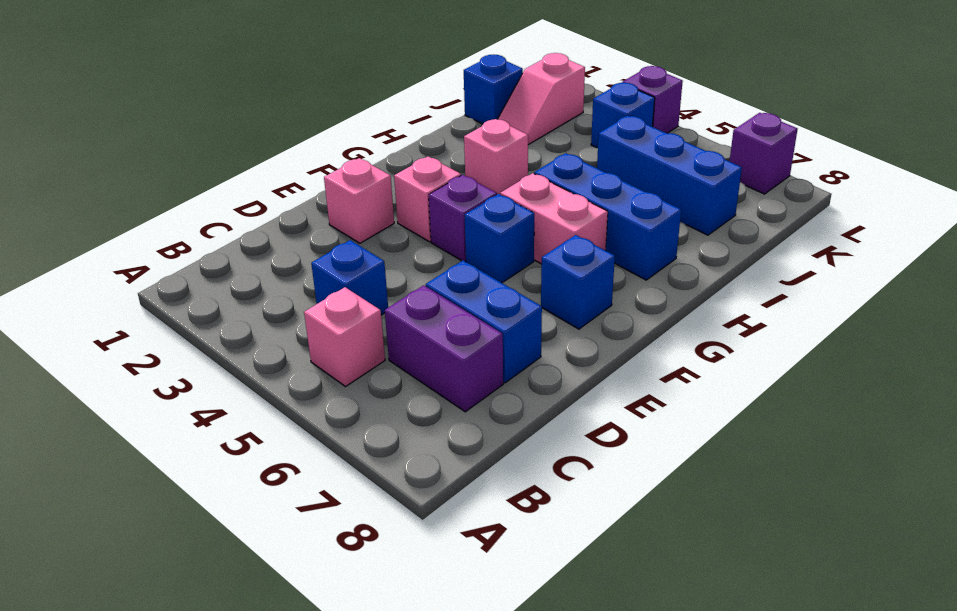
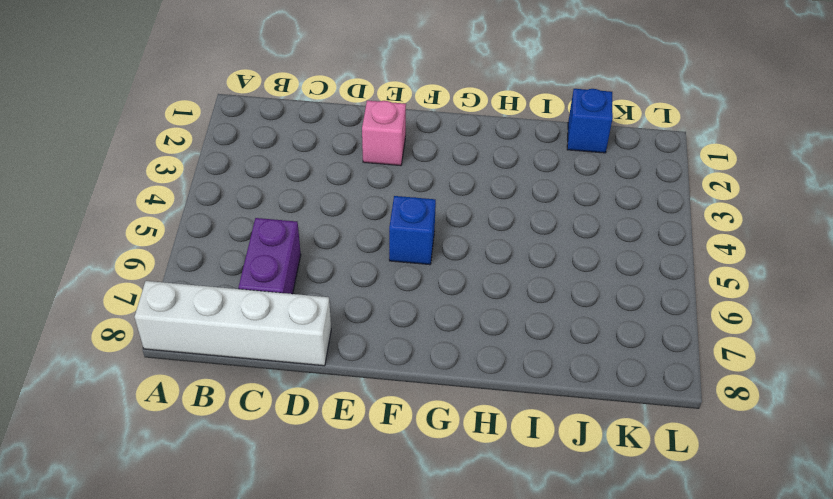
white brick A8:D8 level 1 -> none
none -> pink brick B5 level 1
none -> blue brick C4 level 1
none -> blue brick D6:D7 level 1

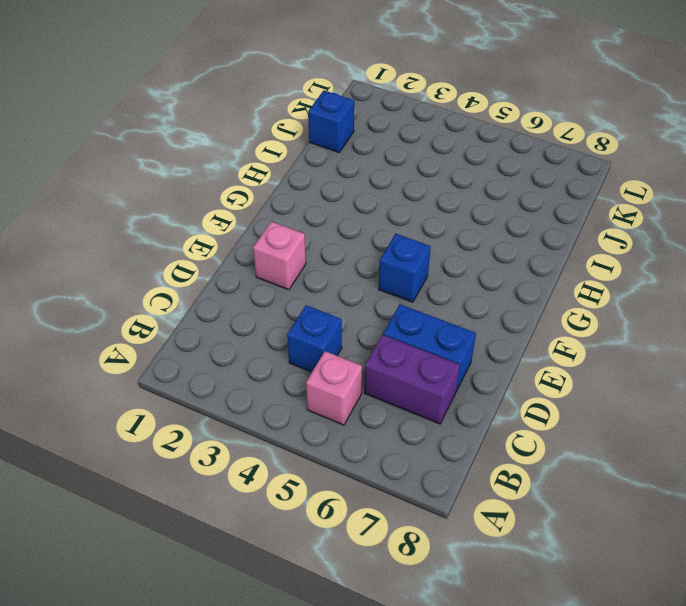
none -> pink brick F3 level 1
none -> purple brick F4 level 1
none -> blue brick F7 level 1

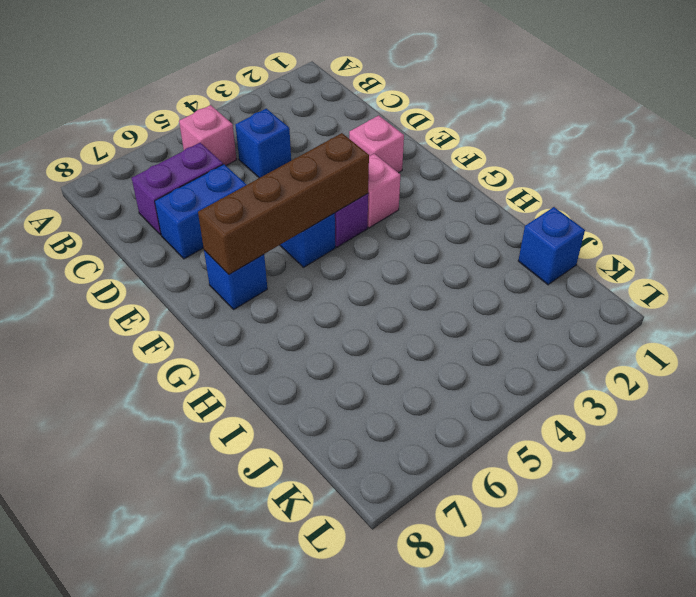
brown brick F4:F7 level 2 -> none
none -> pink brick G5:G6 level 1
none -> pink brick H3 level 1
none -> blue brick H5:H7 level 1

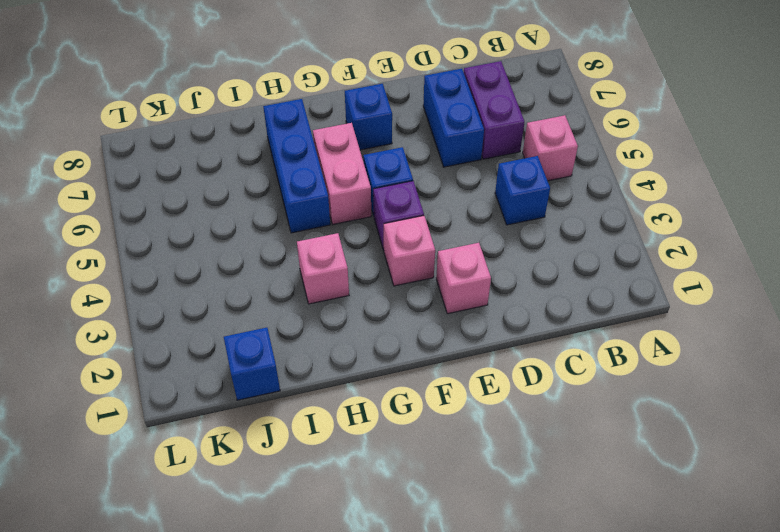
none -> pink slope J2:K2 level 1 top K
none -> blue brick J5:J7 level 1
none -> blue brick K4 level 1

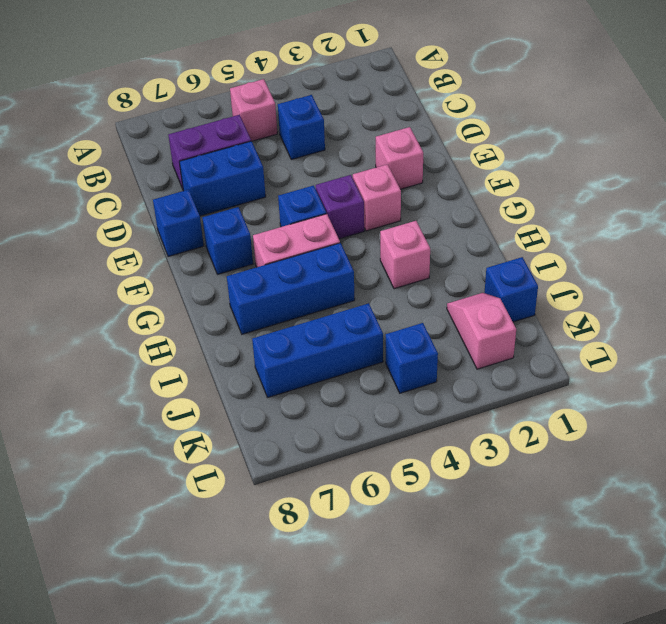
blue brick E8 level 1 -> none
none -> purple brick L4 level 1
none -> purple brick L7 level 1

